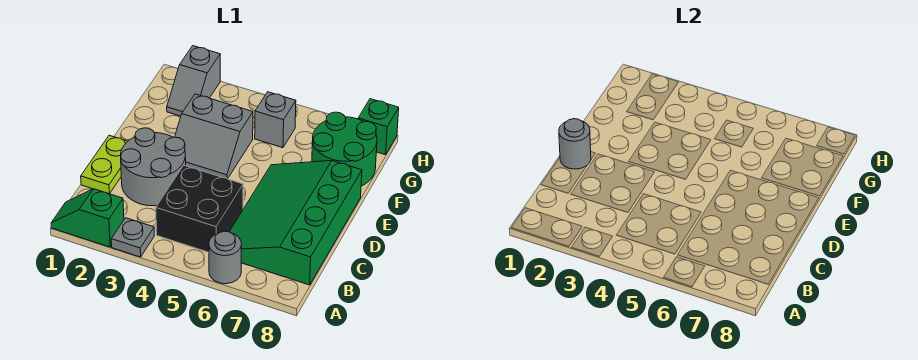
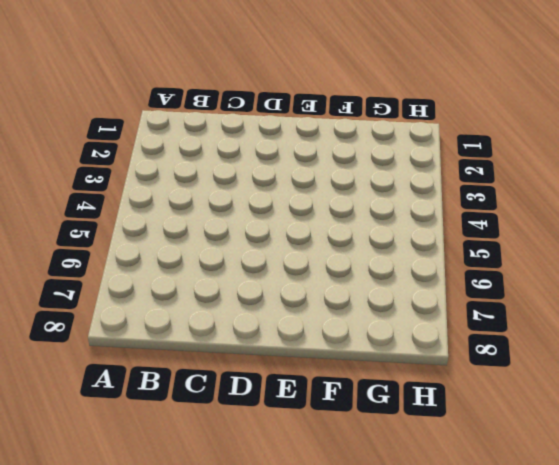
none -> green slope A1:A2 level 1 top 2
none -> grey plate A3 level 1
none -> grey round brick A6 level 1

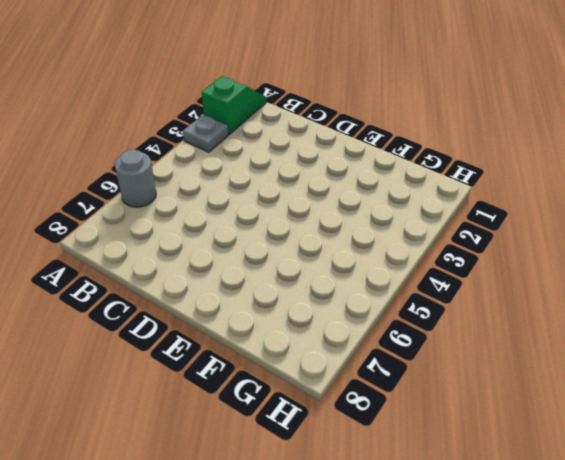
none -> black brick B4:C5 level 1
none -> green slope B6:E8 level 1 top 8
none -> lime plate C1:D1 level 1

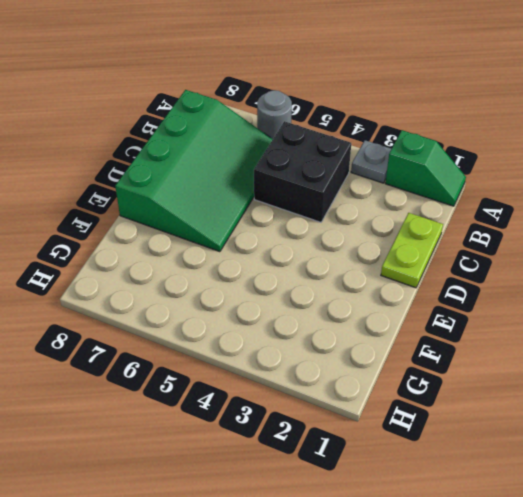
none -> grey round brick C2:D3 level 1
none -> grey slope E3:F4 level 1 top F
none -> green round brick F7:G8 level 1

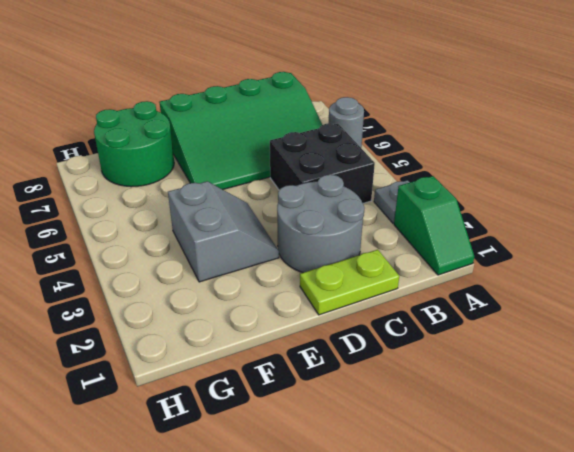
none -> grey slope G2:H2 level 1 top H
none -> grey brick G5 level 1
none -> green brick H8 level 1

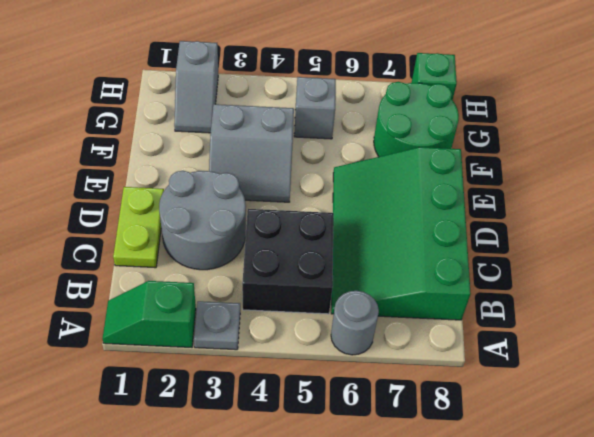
none -> grey round brick D1 level 2

